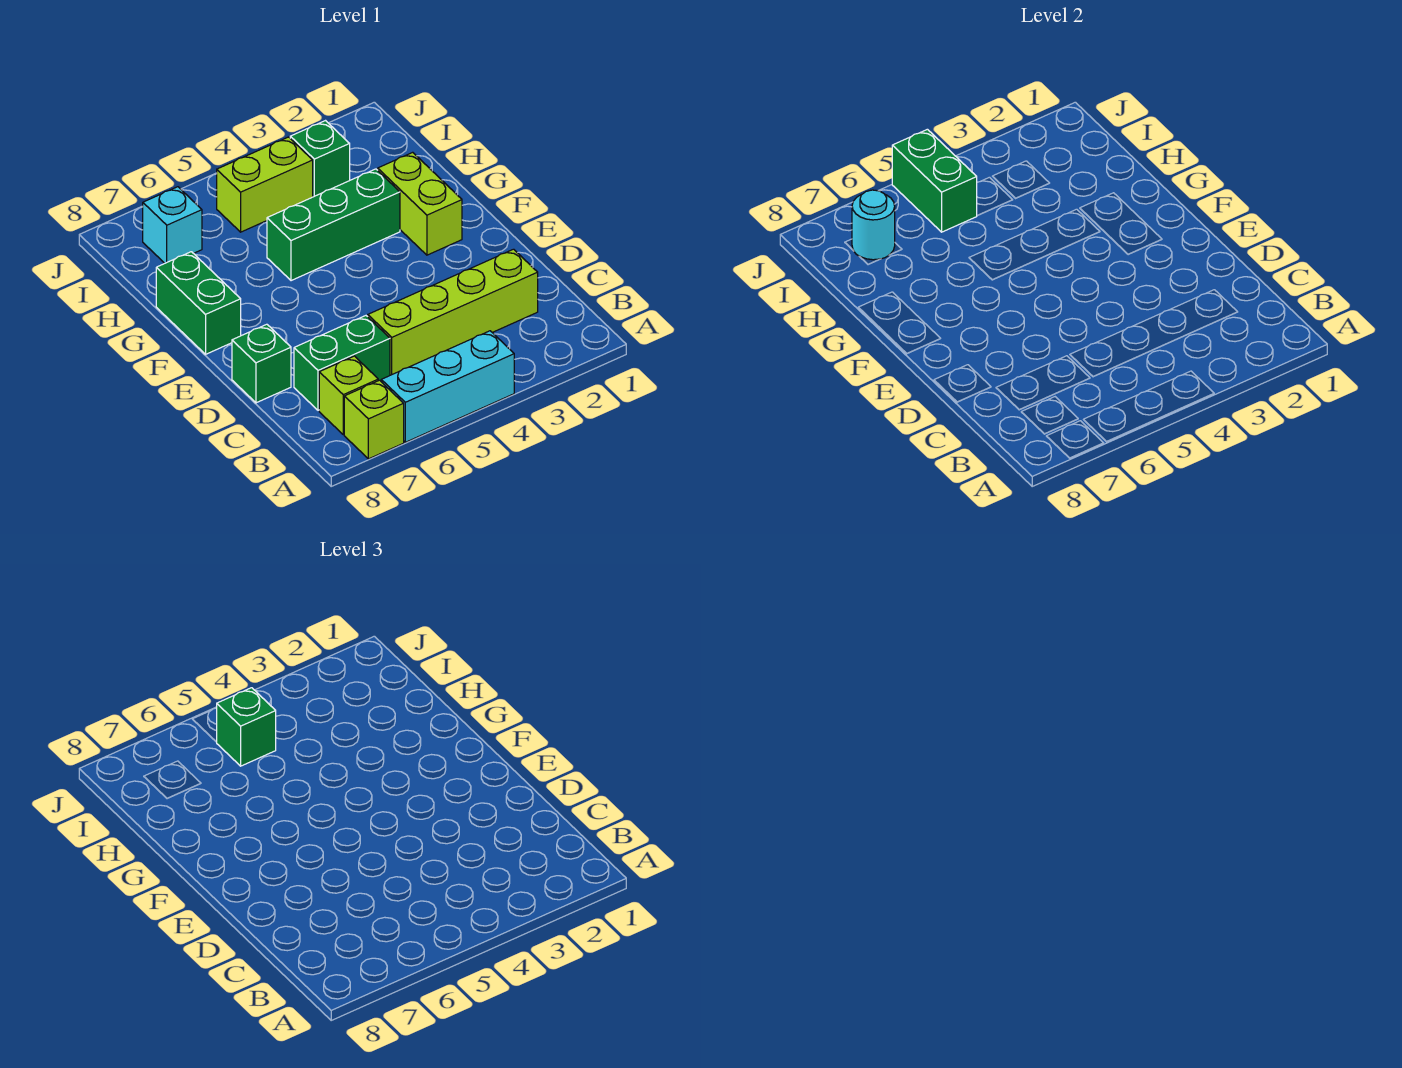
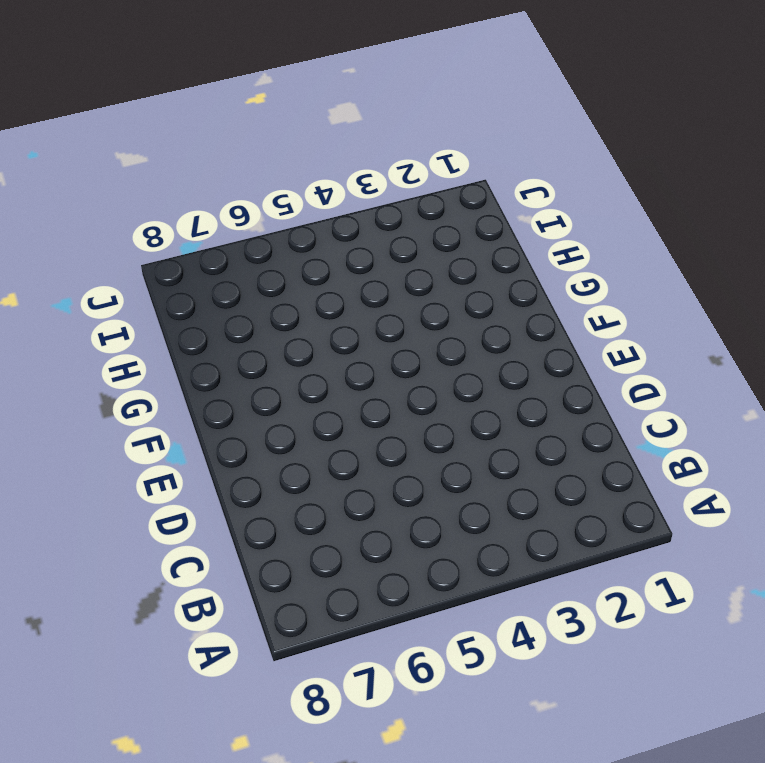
none -> cyan brick A4:A6 level 1
none -> lime brick A7 level 1
none -> lime brick B7 level 1

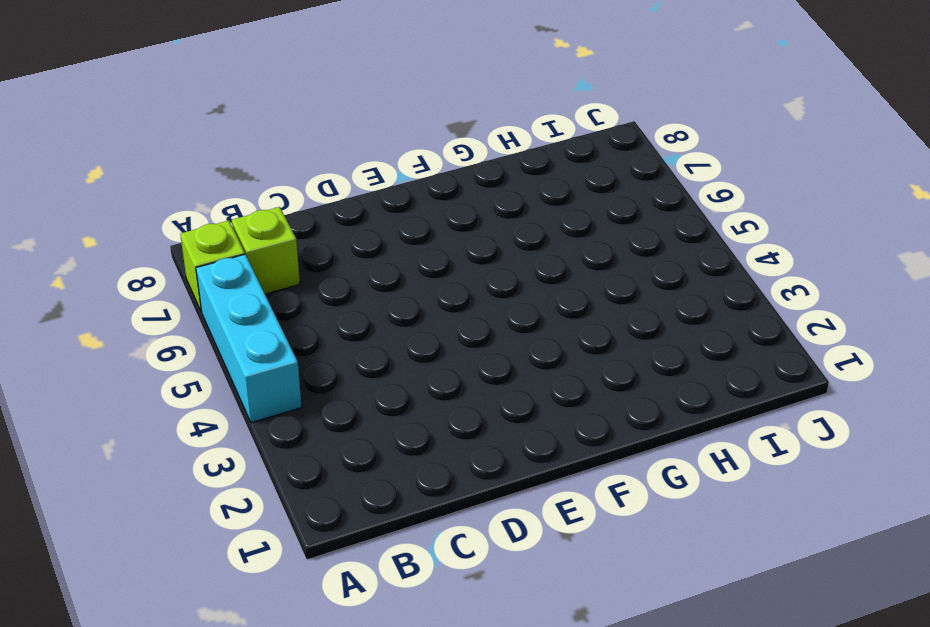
none -> lime brick C2:C5 level 1
none -> green brick C6:C7 level 1
none -> green brick D8 level 1

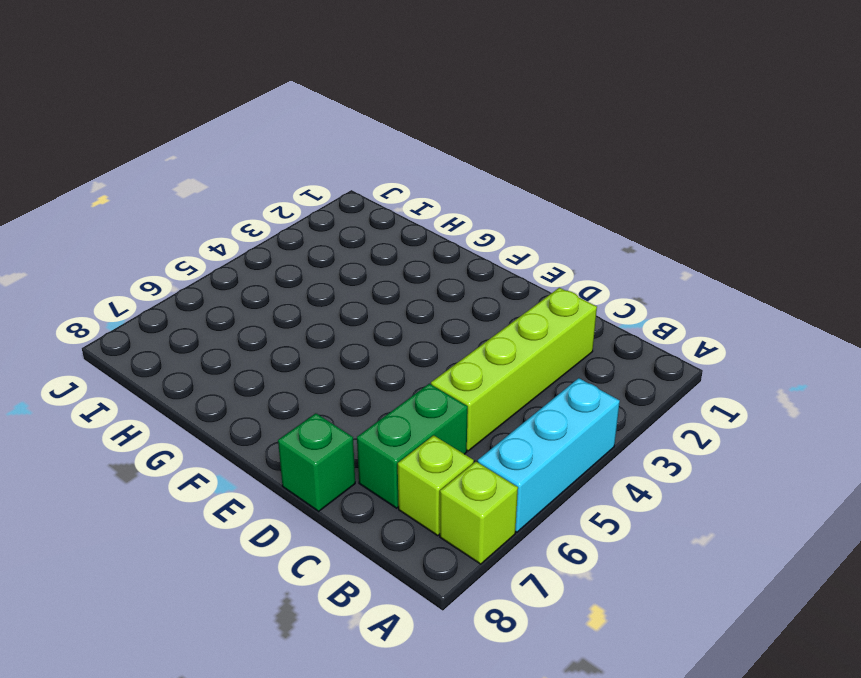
none -> lime brick F2:G2 level 1
none -> green brick F8:G8 level 1
none -> green brick G3:G5 level 1

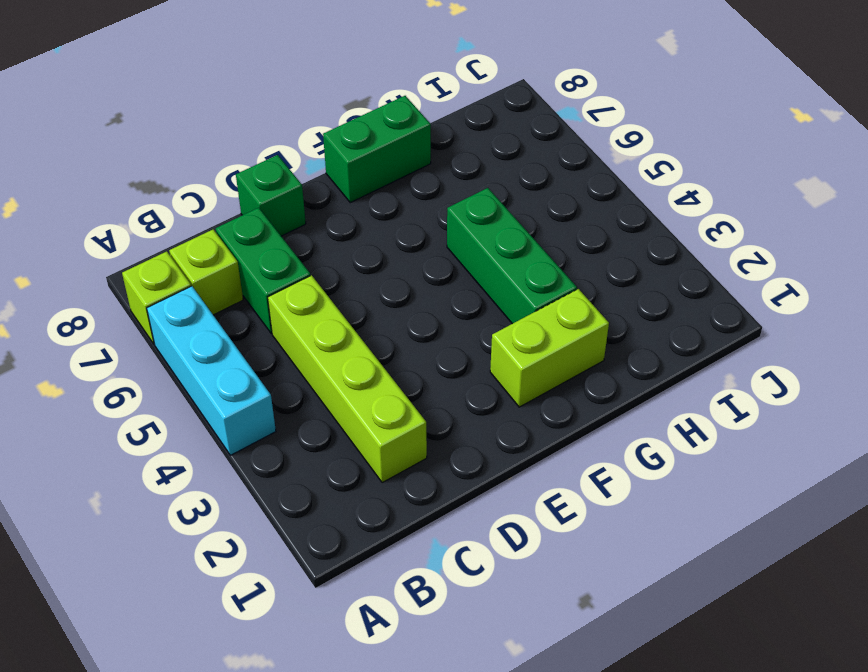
none -> green brick I3 level 1
none -> lime brick I4:I5 level 1
none -> cyan brick I7 level 1

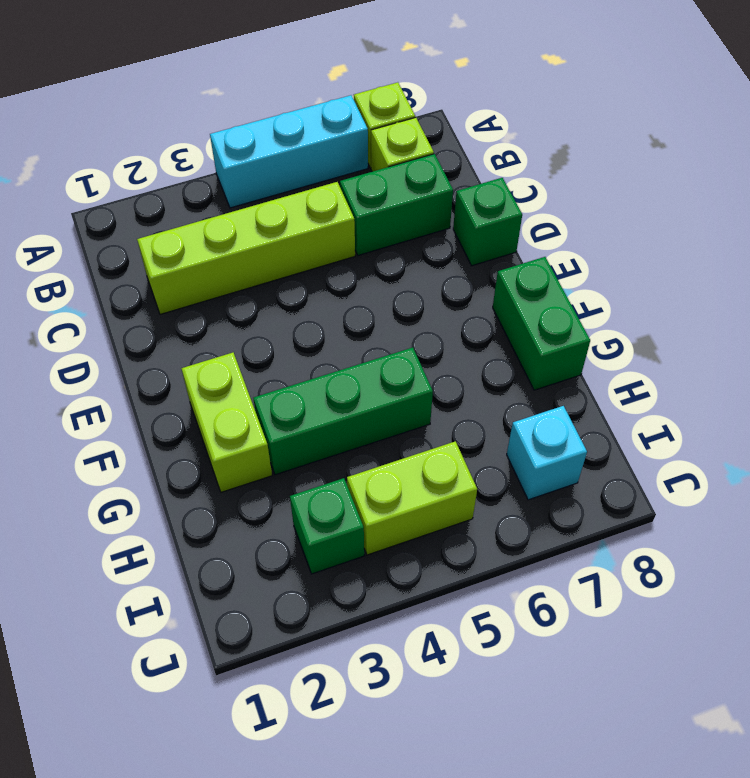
none -> green brick I5:J5 level 2
none -> cyan round brick I7 level 2
none -> green brick I5 level 3

